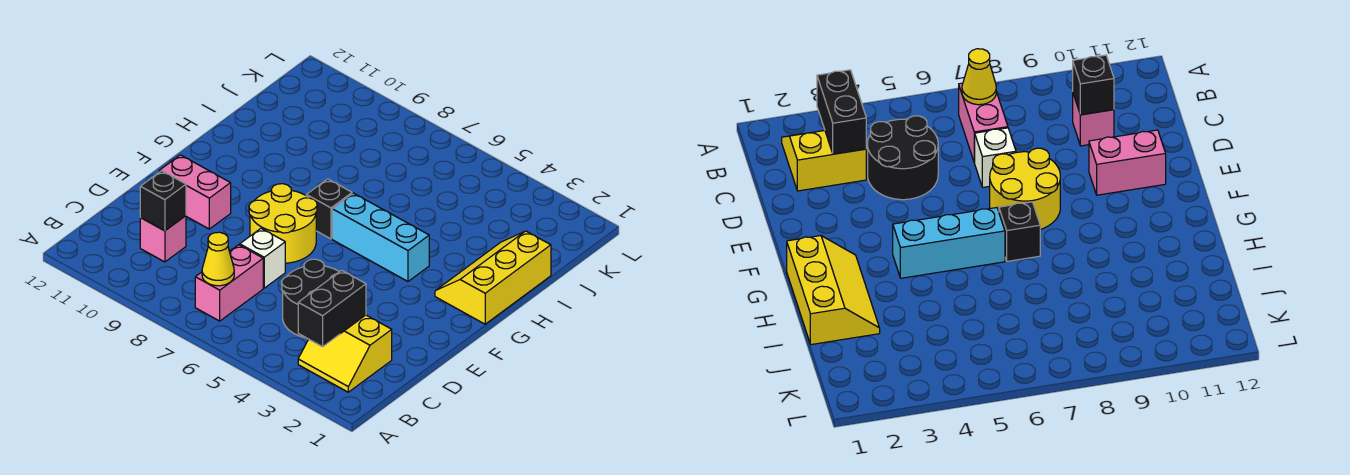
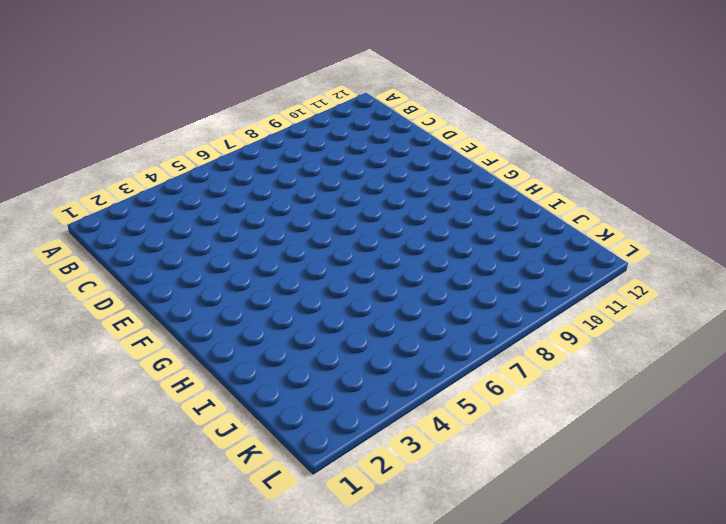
none -> yellow slope B2:C3 level 1 top C
none -> pink brick B7:C7 level 1
none -> black round brick C4:D5 level 1

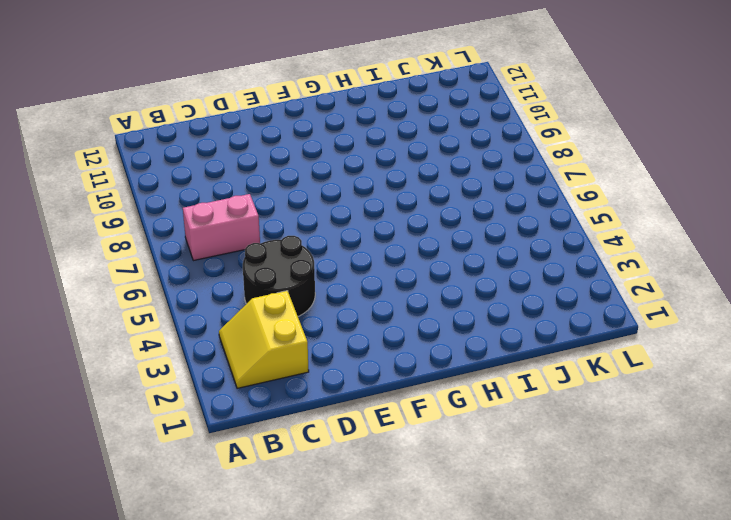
none -> pink brick C10 level 1
none -> white brick D7 level 1
none -> yellow round brick E7:F8 level 1

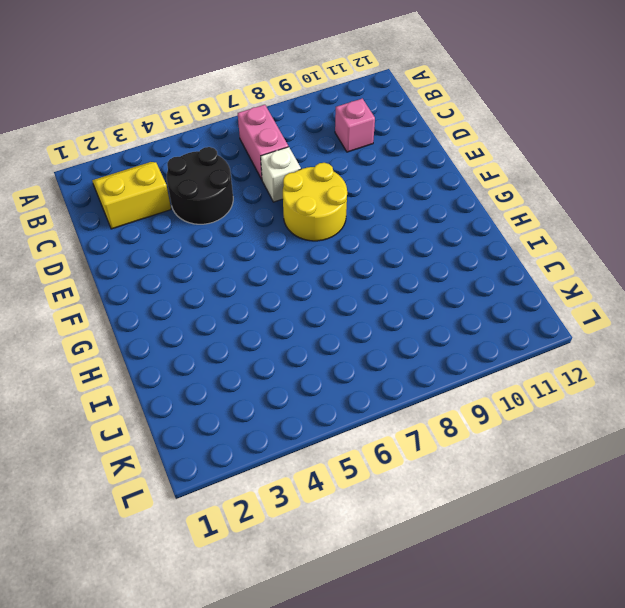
none -> pink brick E10:E11 level 1
none -> yellow slope G1:I2 level 1 top 1
none -> cyan brick G4:G6 level 1

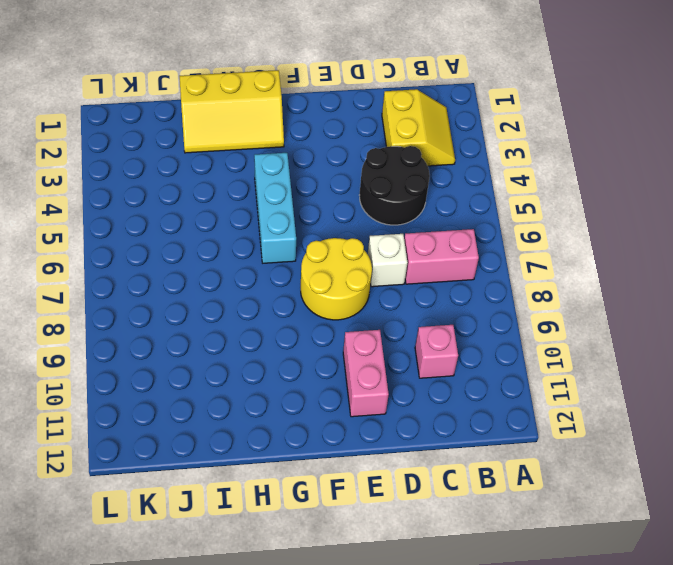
none -> black brick G7 level 1
none -> black brick B3:C3 level 2
none -> yellow cone B7 level 2

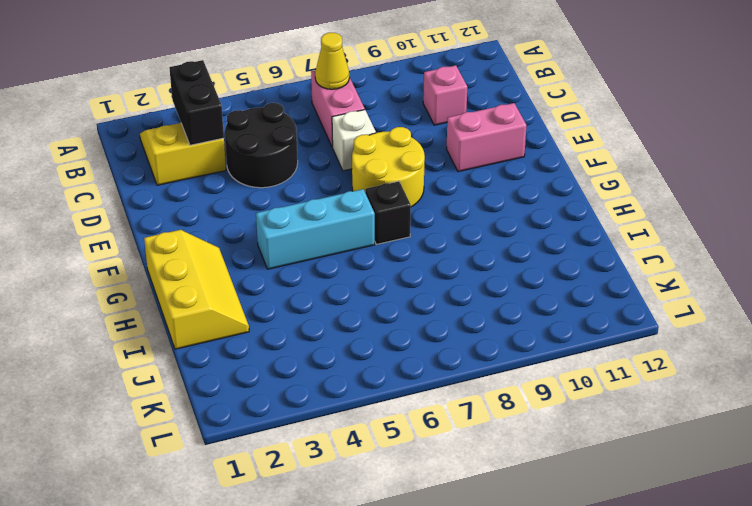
none -> black brick C10 level 2

